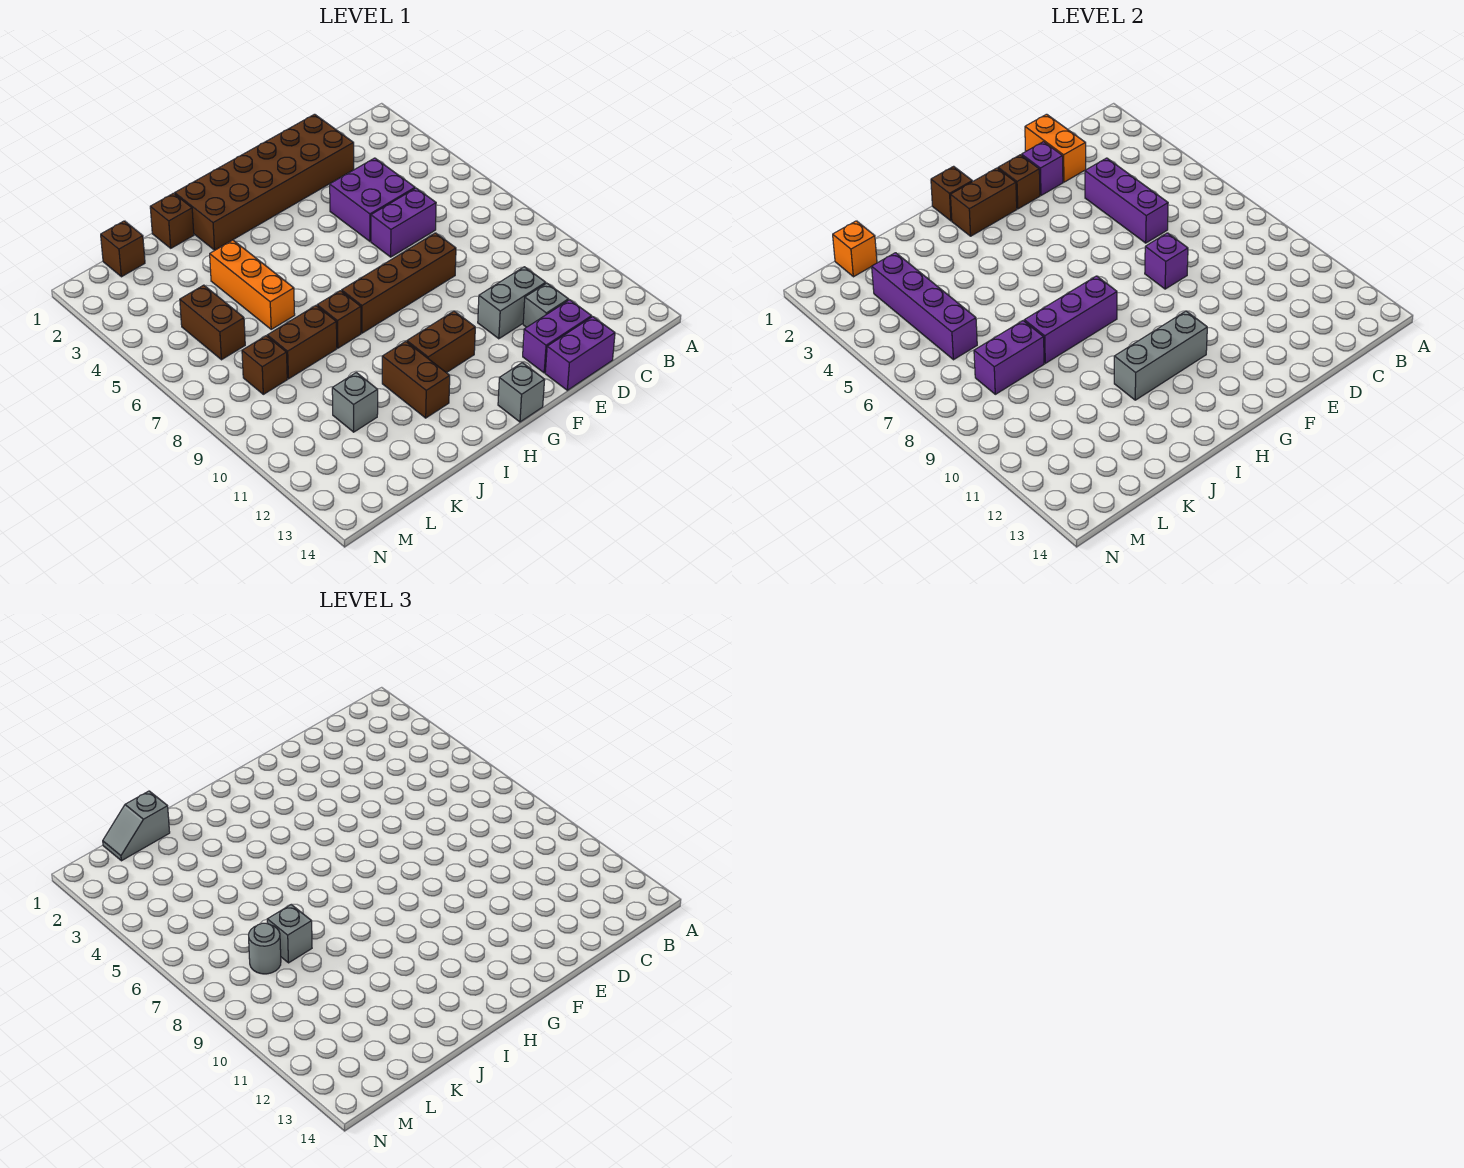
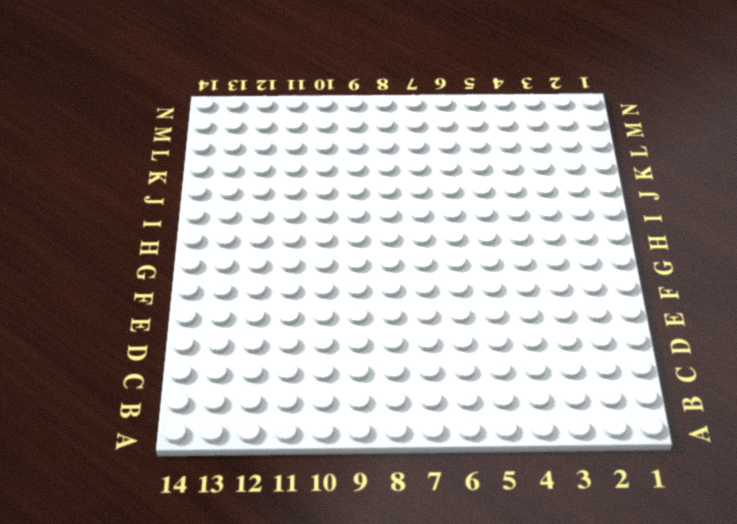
none -> brown brick D1:I2 level 1
none -> purple brick D4:E5 level 1
none -> purple brick D6:E6 level 1
none -> grey brick D11:E11 level 1

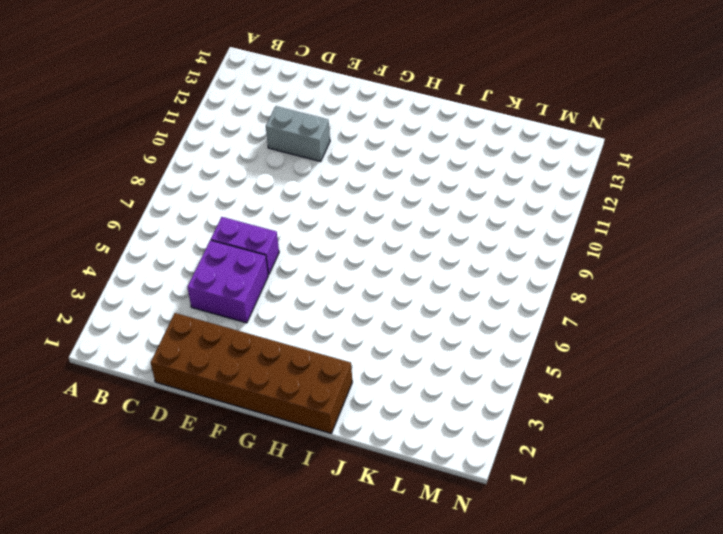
none -> grey brick D12 level 1
none -> purple brick D13:E13 level 1
none -> purple brick D14:E14 level 1
none -> brown brick E8:H8 level 1

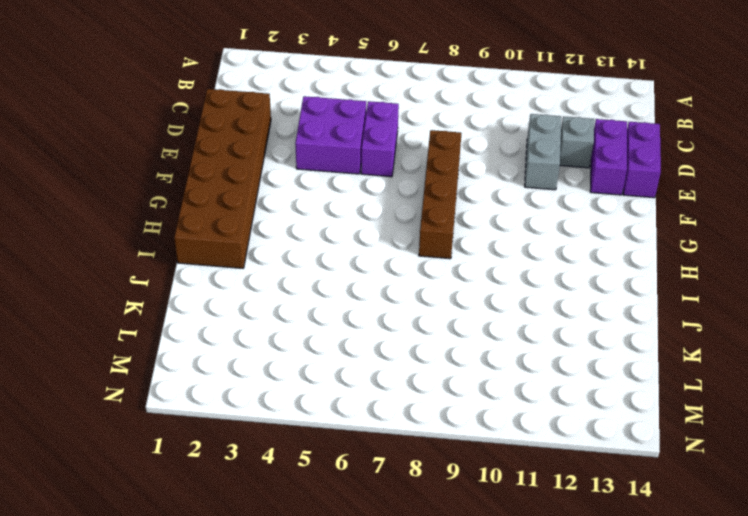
none -> brown brick G11:H11 level 1
none -> grey brick G14 level 1
none -> brown brick I8 level 1
none -> brown brick I11:I12 level 1

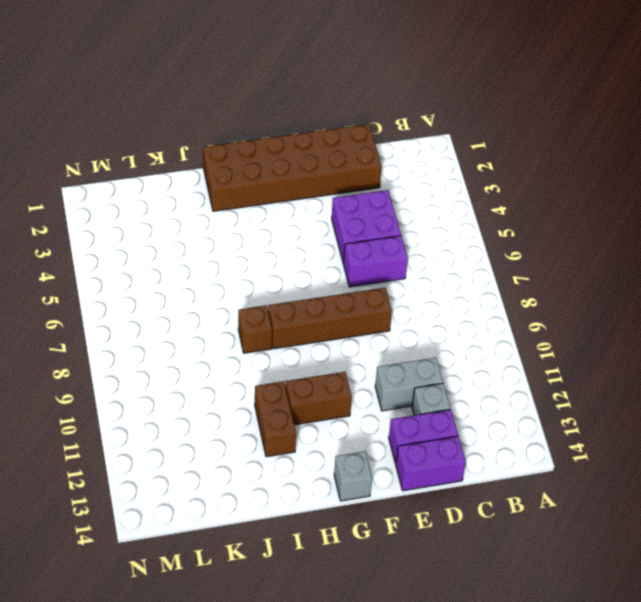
none -> brown brick J1 level 1
none -> orange brick J4:J6 level 1
none -> brown brick J8:K8 level 1
none -> grey brick K11 level 1

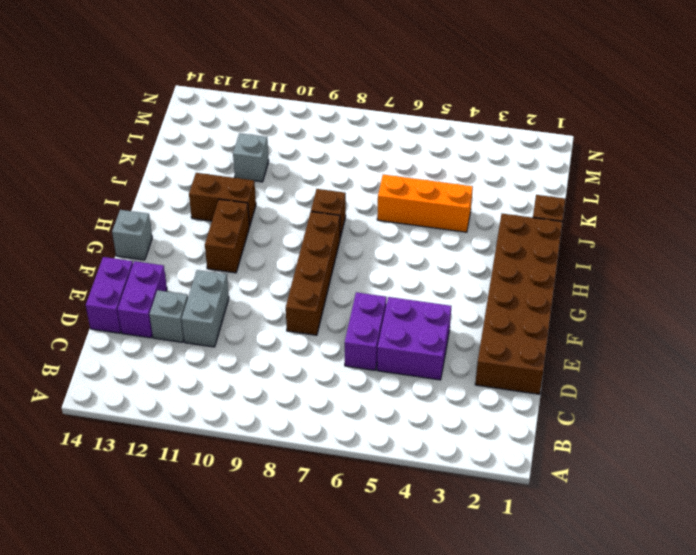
none -> brown brick J8:K8 level 1
none -> brown brick L1 level 1
none -> brown brick L5:L6 level 1
none -> brown brick L8 level 1

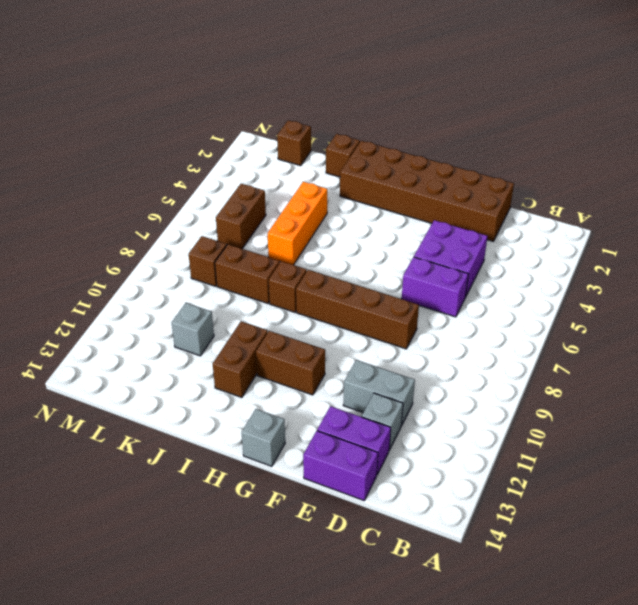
none -> orange brick D1:D2 level 2
none -> purple brick D4:D6 level 2
none -> purple brick E2 level 2
none -> purple brick E8 level 2

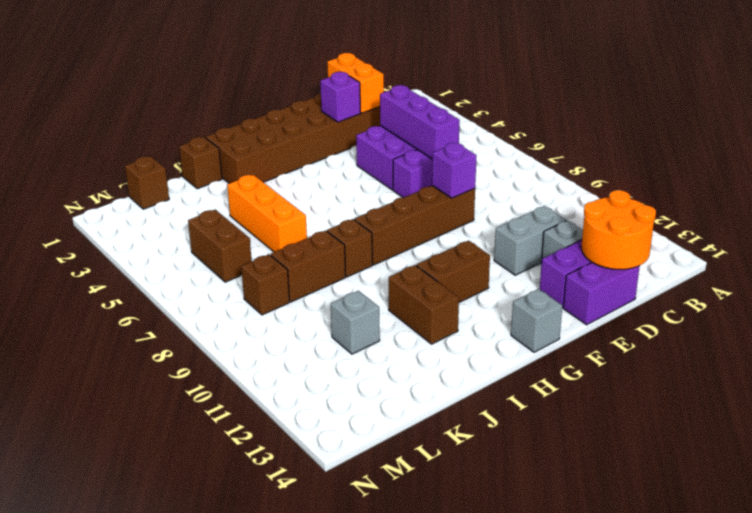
orange round brick C13:D14 level 2 -> none
none -> brown brick F2 level 2
none -> brown brick G2:H2 level 2
none -> grey brick G11:I11 level 2
none -> brown brick H1 level 2

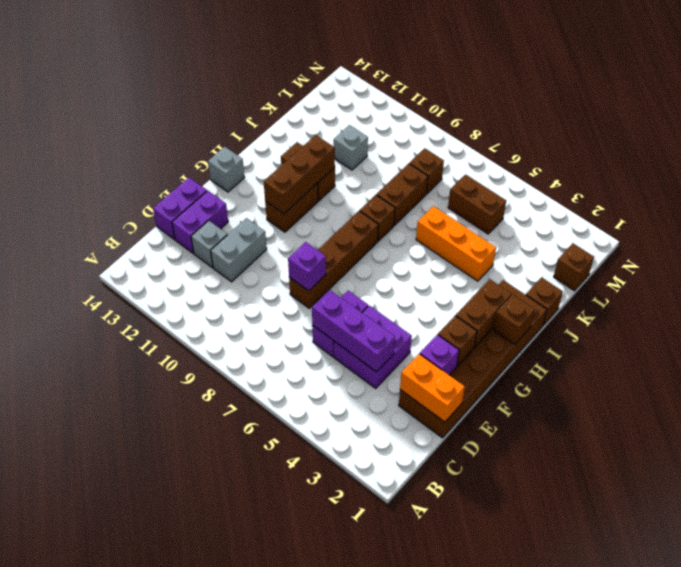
brown brick G11:I11 level 2 -> grey brick G11:I11 level 2
none -> purple brick H8:J8 level 2
none -> purple brick K8:L8 level 2
none -> orange brick L1 level 2
none -> purple brick L3:L6 level 2

